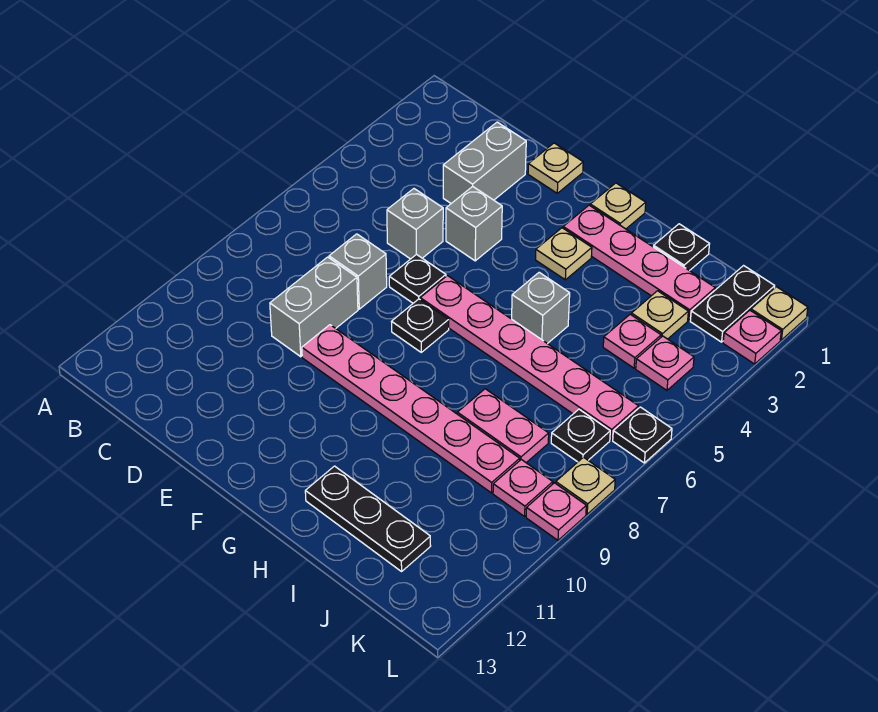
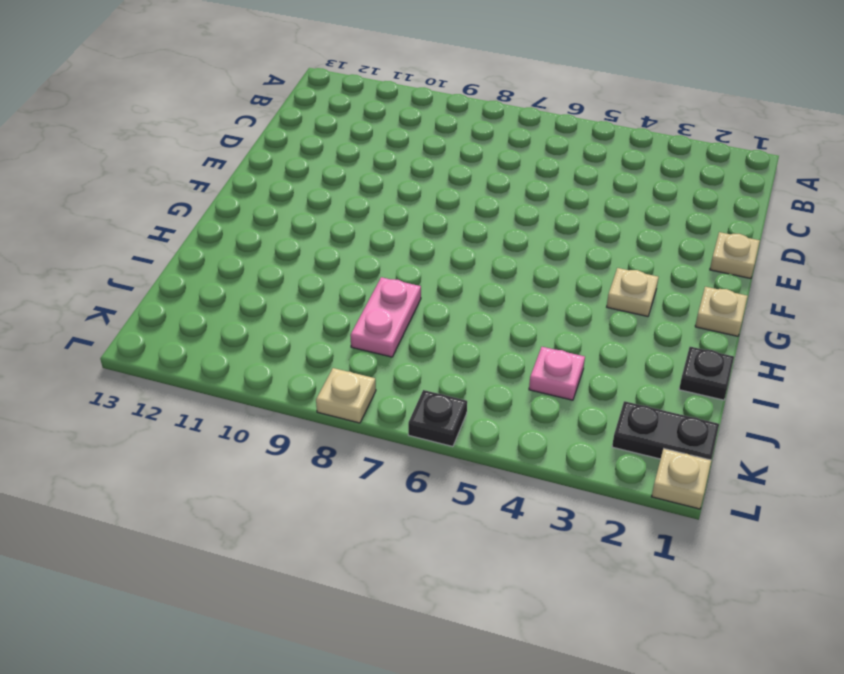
none -> grey brick D2:D3 level 1
none -> grey brick D5 level 1
none -> grey brick D7 level 1

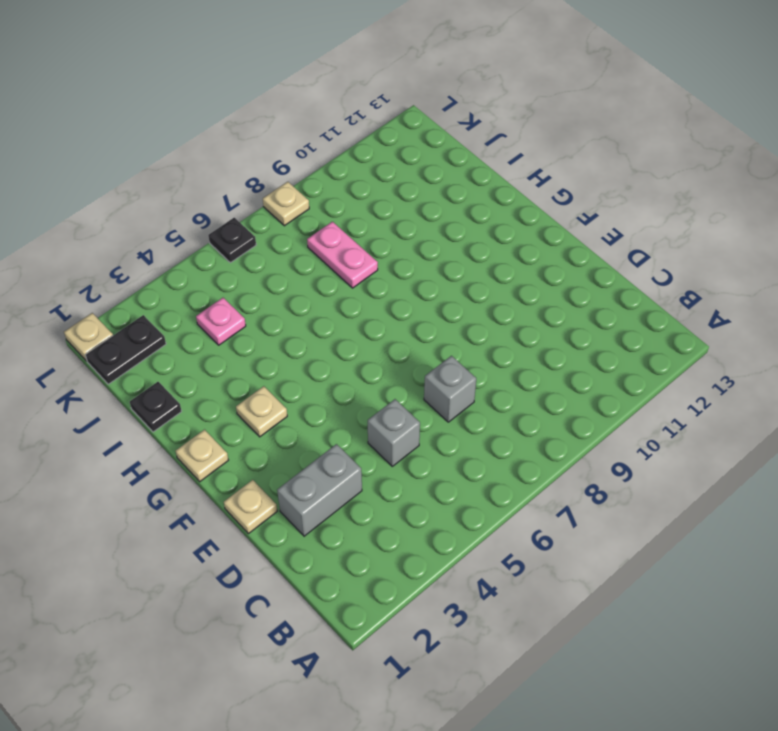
none -> grey brick D8:D9 level 1
none -> grey brick E4 level 1
none -> black plate E6 level 1

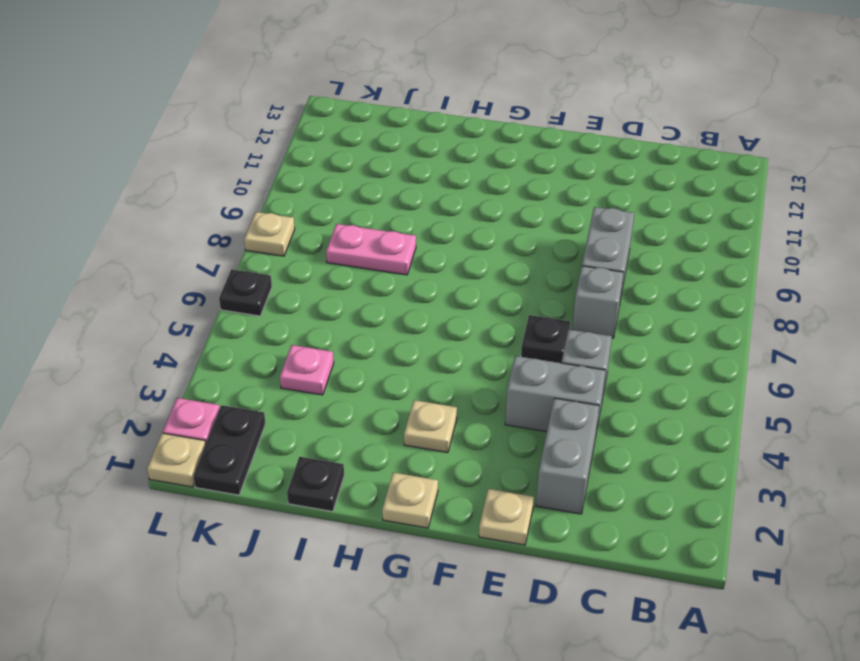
grey brick D4:E4 level 1 -> grey brick E4 level 1
none -> pink plate E9:J9 level 1
none -> pink plate F6:K6 level 1
none -> black plate F7 level 1

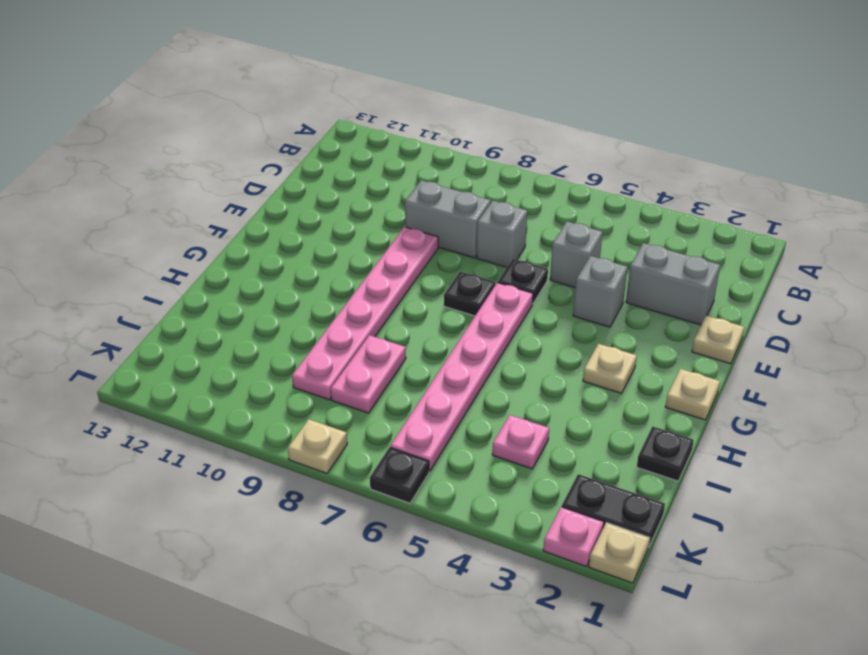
none -> pink plate G2:J2 level 1
none -> grey brick H5 level 1
none -> black plate H12:J12 level 1

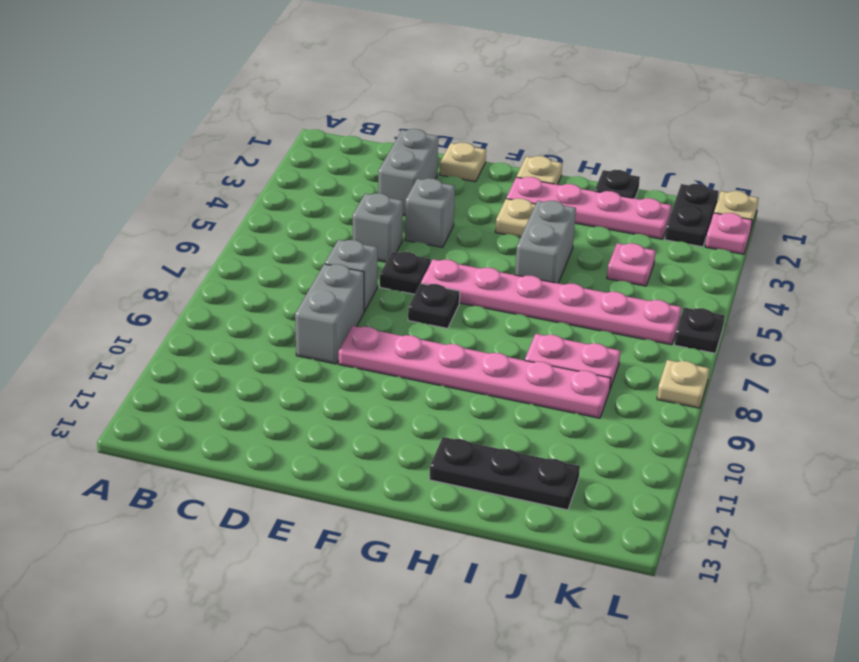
grey brick H4:H5 level 1 -> grey brick H5 level 1
none -> tan plate J3 level 1
none -> pink plate K4 level 1
none -> black plate K7 level 1

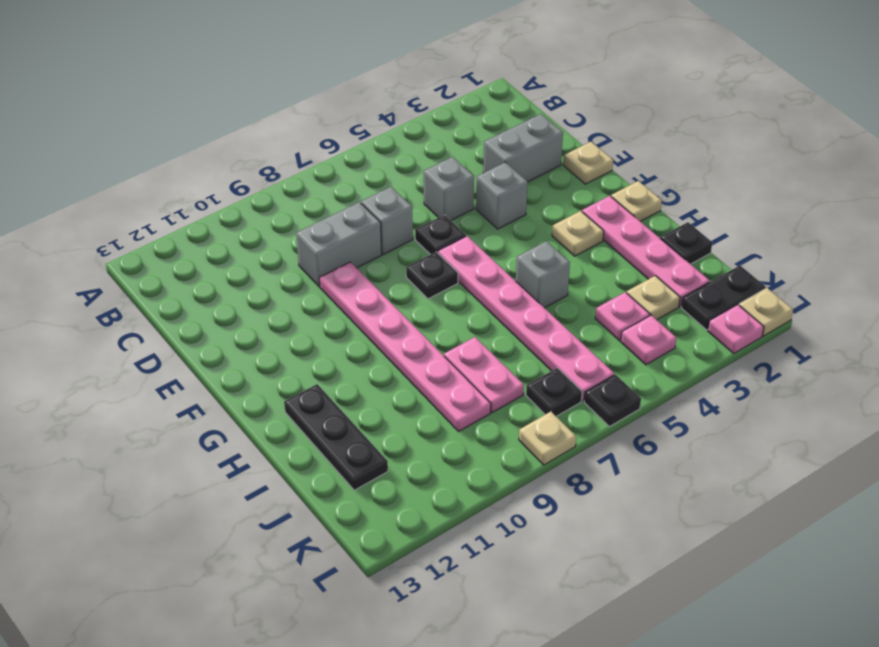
none -> pink plate K9 level 1
none -> pink plate L9 level 1

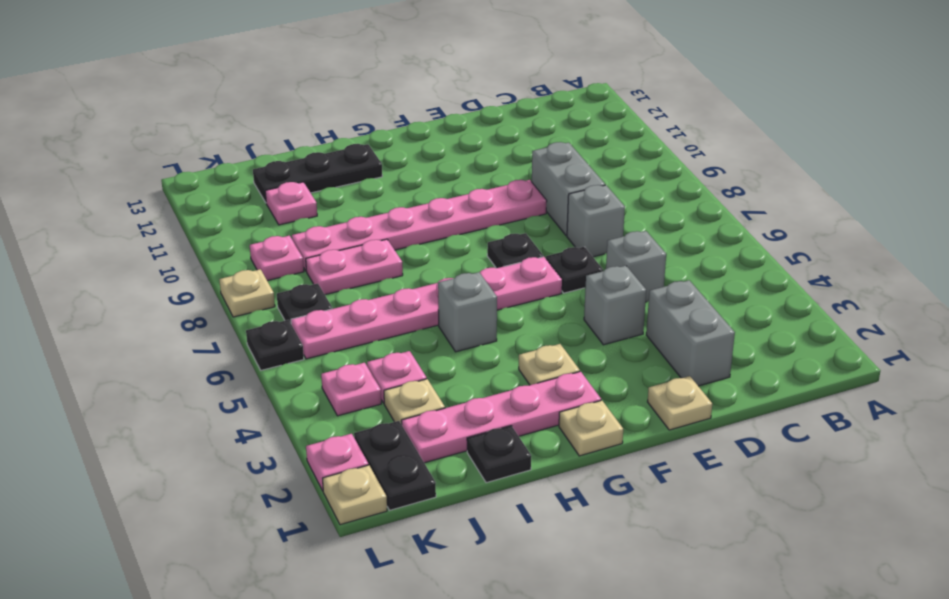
pink plate J11 level 1 -> pink plate L9 level 1

